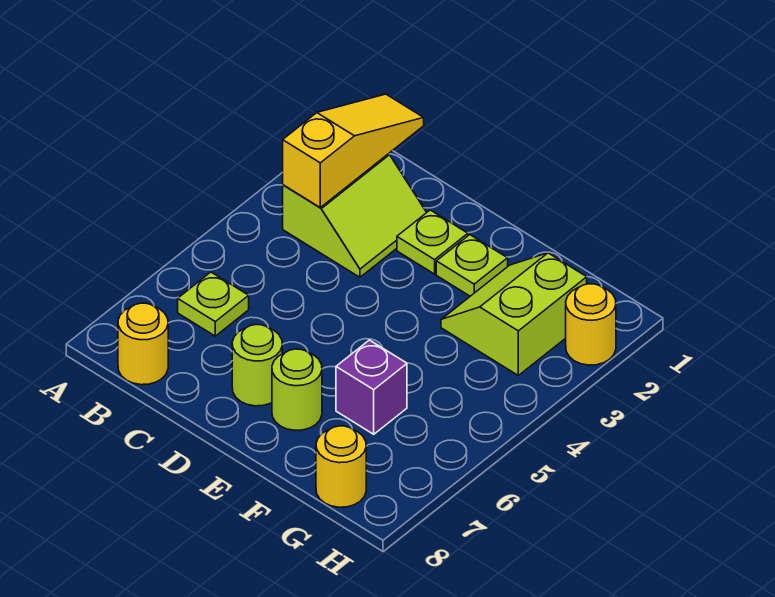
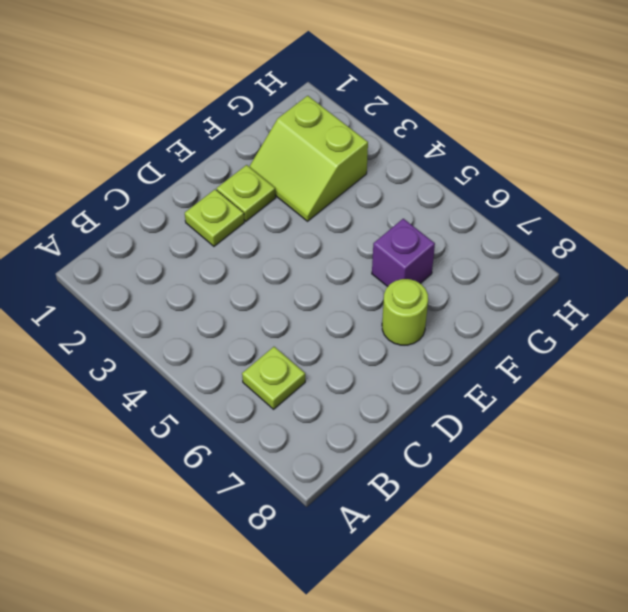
none -> lime slope B2:C3 level 1 top B
none -> yellow round brick B8 level 1
none -> lime round brick D7 level 1

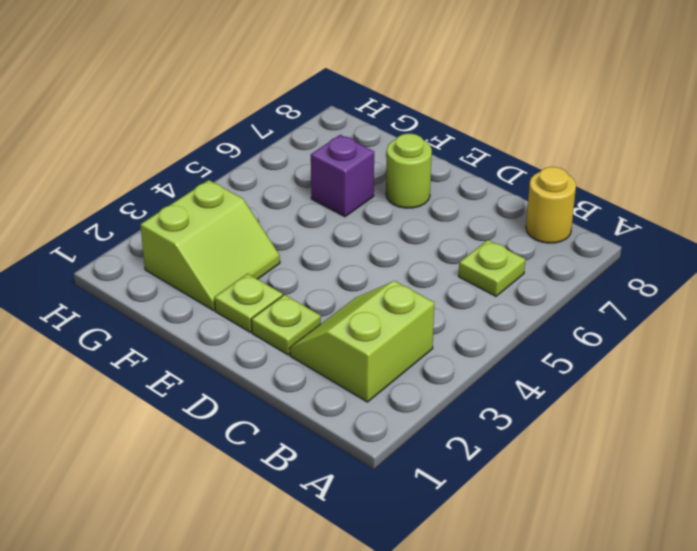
none -> lime round brick D7 level 1
none -> yellow round brick G8 level 1
none -> yellow round brick H2 level 1

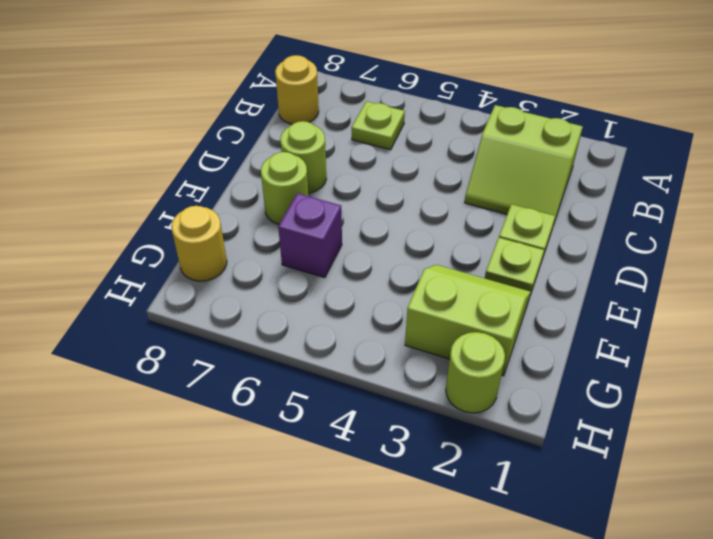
lime round brick H2 level 1 -> yellow round brick H2 level 1
none -> yellow slope B1:B3 level 2 top 3

